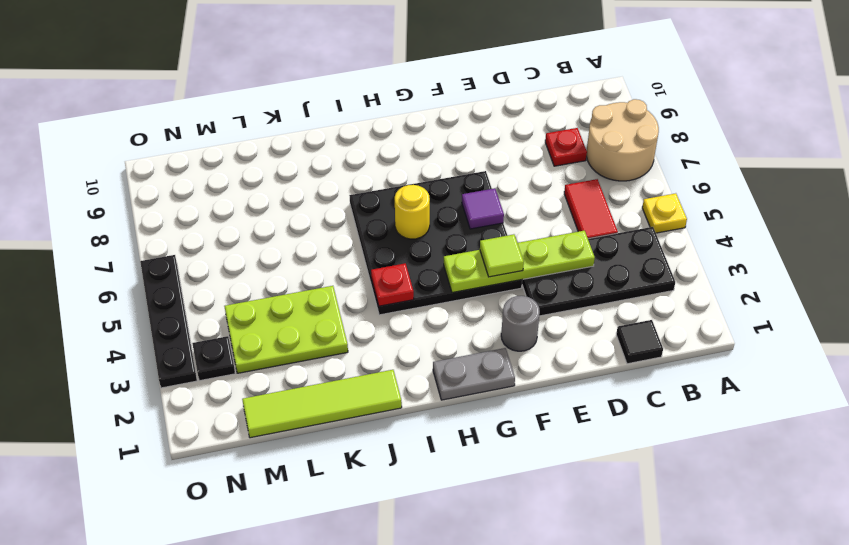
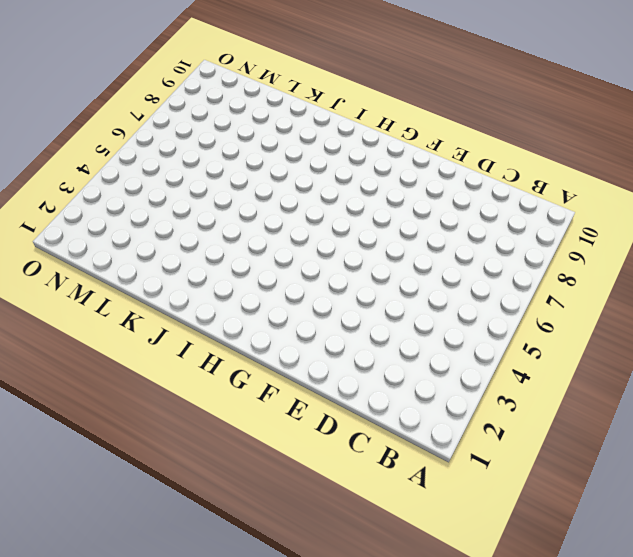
none -> yellow plate A5 level 1
none -> tan round brick A7:B8 level 1
none -> black plate B3:E4 level 1

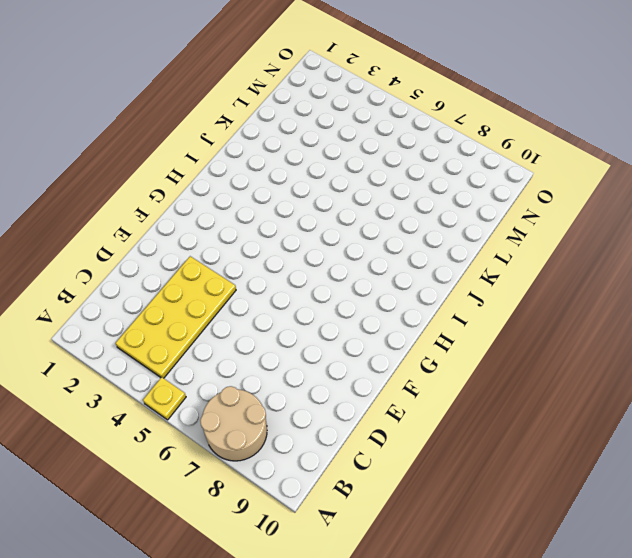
yellow plate B3:E4 level 1 -> black plate B3:E4 level 1
none -> black tile C1 level 1
none -> red tile C5:C6 level 1
none -> red plate C8 level 1

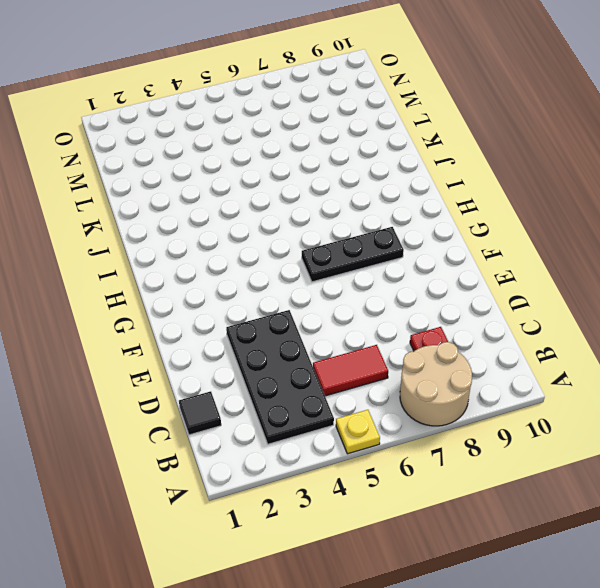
black plate G6:G8 level 1 -> black plate F4:I7 level 1
none -> grey round brick F2 level 1
none -> grey plate G1:H1 level 1
none -> lime tile J1:M1 level 1

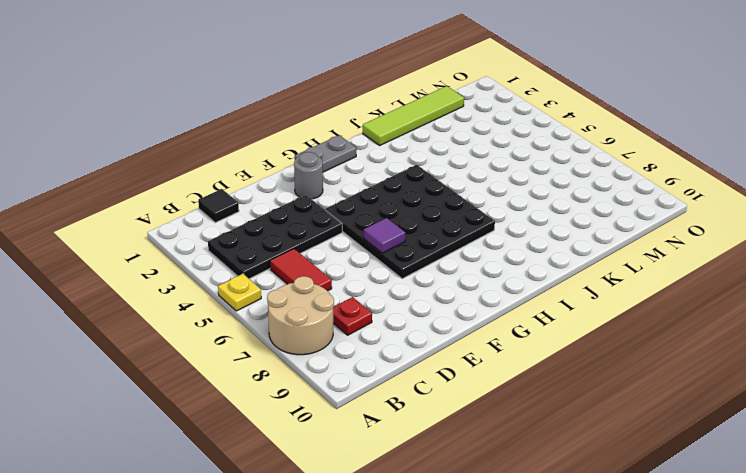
none -> lime plate K3:M4 level 1
none -> black plate N3 level 1
none -> black plate O3:O6 level 1

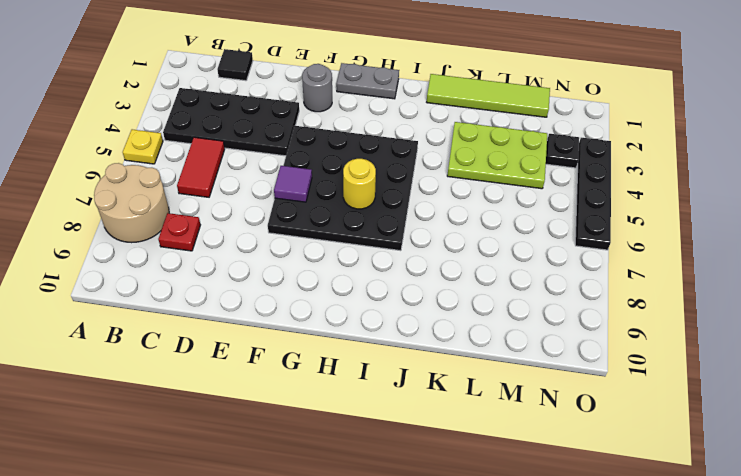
none -> lime plate D4:G4 level 2
none -> red plate I4 level 2
none -> lime tile F4 level 3

